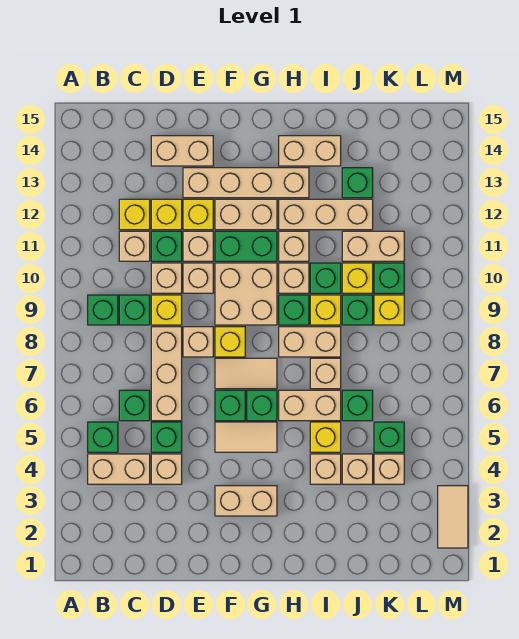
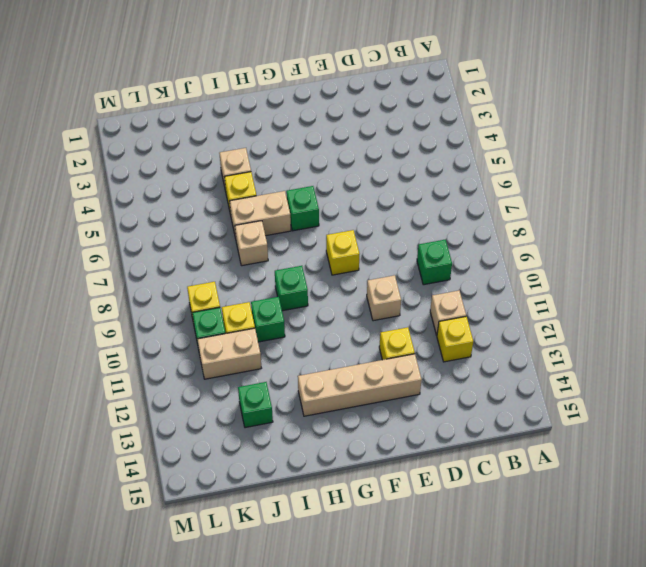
none -> tan brick B4:C4 level 1
none -> green brick B5 level 1
none -> green brick B9 level 1
none -> green brick C6 level 1

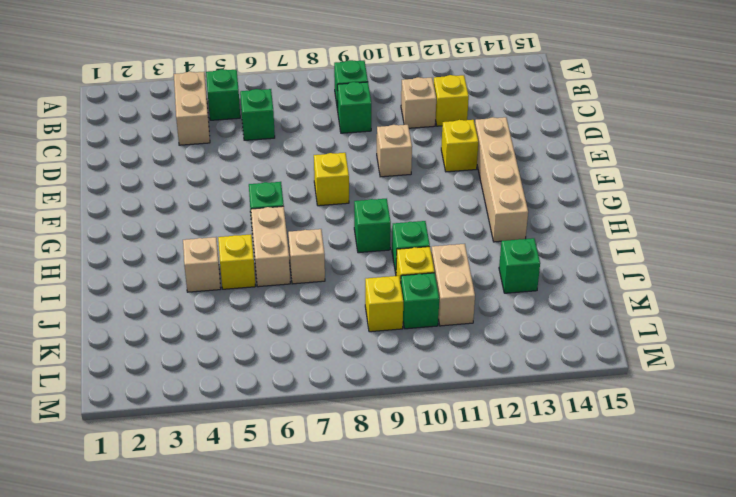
none -> tan brick D4 level 1
none -> green brick D5 level 1
none -> tan brick D6:D8 level 1
none -> yellow brick D9 level 1

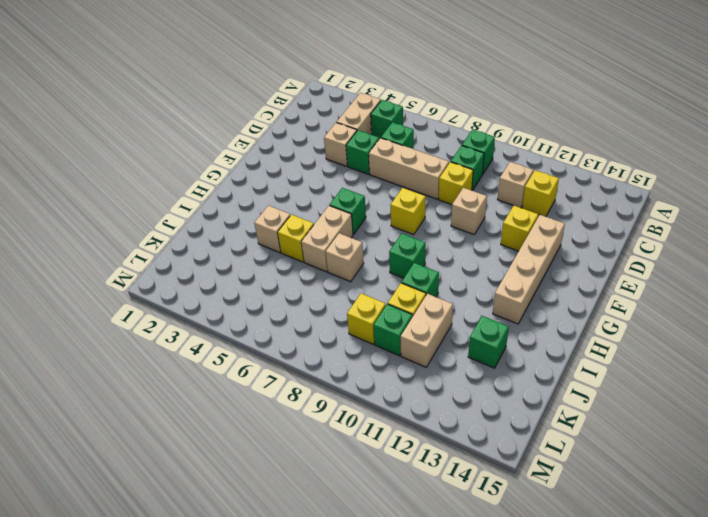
none -> tan brick D10 level 1
none -> green brick D11 level 1
none -> yellow brick D12 level 1
none -> tan brick D14:E14 level 1

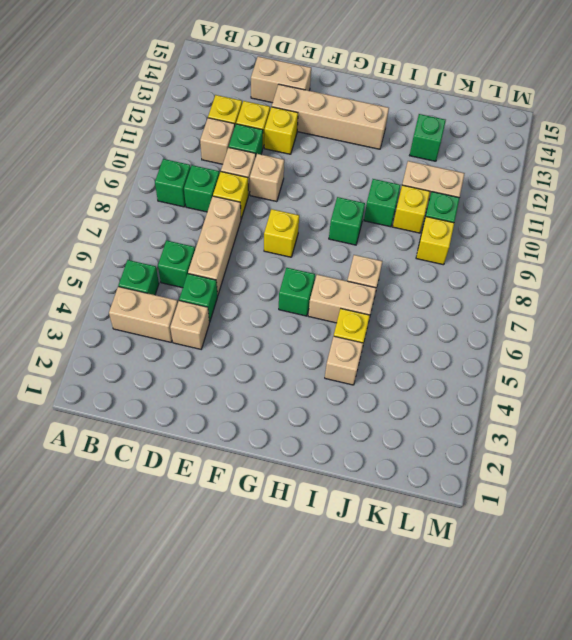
none -> tan brick E8 level 1
none -> tan brick E11 level 1
none -> tan brick F3:G3 level 1
none -> tan tile F5:G5 level 1

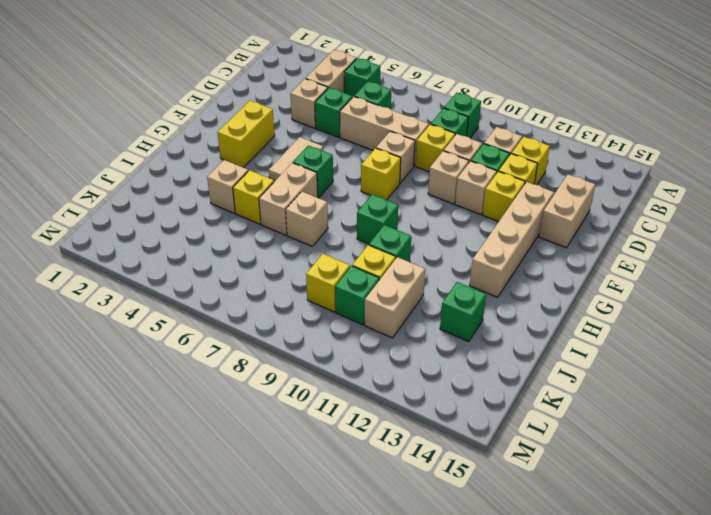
yellow brick F3:G3 level 1 -> tan brick F3:G3 level 1
none -> green brick F6 level 1
none -> tan tile F7:G7 level 1
none -> tan brick F9:G10 level 1
none -> green brick F11:G11 level 1

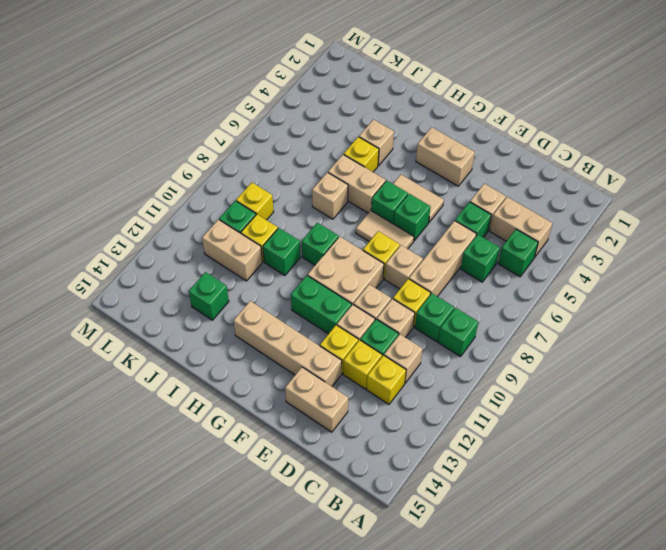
none -> tan brick F12:G12 level 1
none -> tan brick H8:I8 level 1
none -> tan brick H10 level 1
none -> tan brick H11 level 1

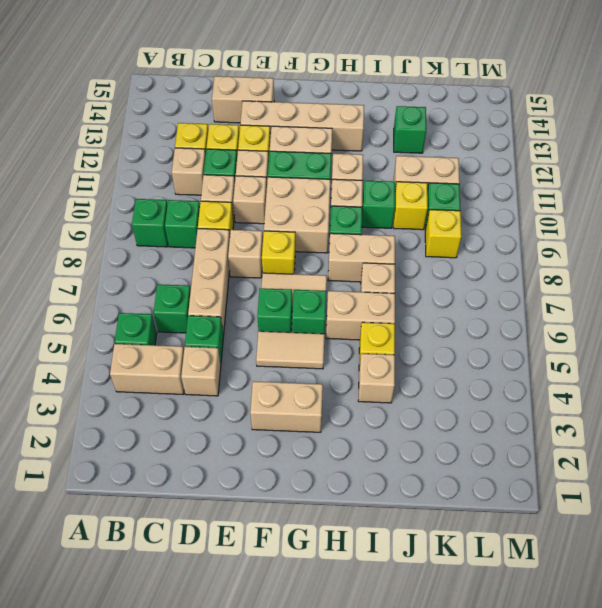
none -> tan brick H12:J12 level 1
none -> tan brick H14:I14 level 1
none -> yellow brick I9 level 1
none -> tan brick J4 level 1

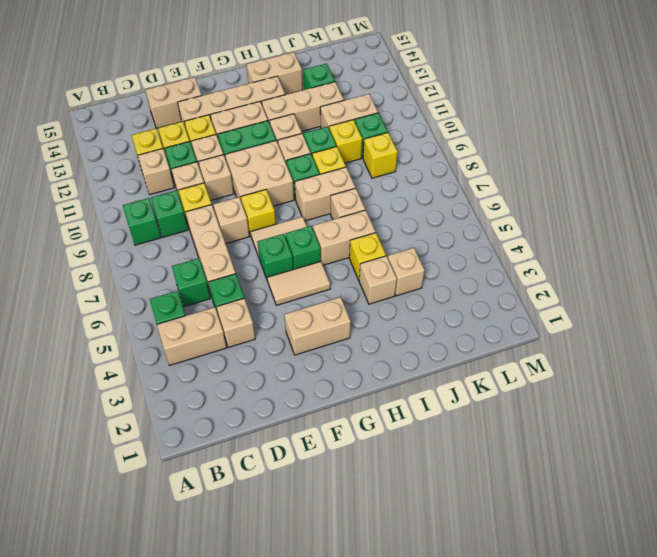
none -> green brick J6 level 1
none -> green brick J9 level 1
none -> tan brick K4 level 1
none -> green brick K5 level 1

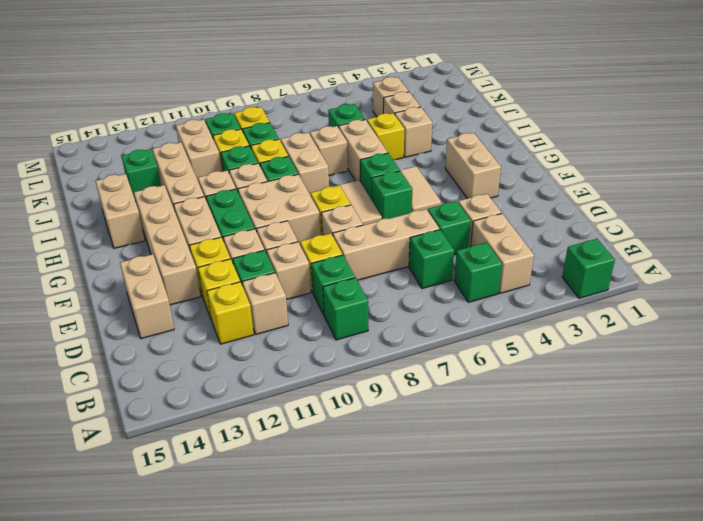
green brick A2 level 1 -> green brick K5 level 1
none -> tan tile M2:M3 level 1

